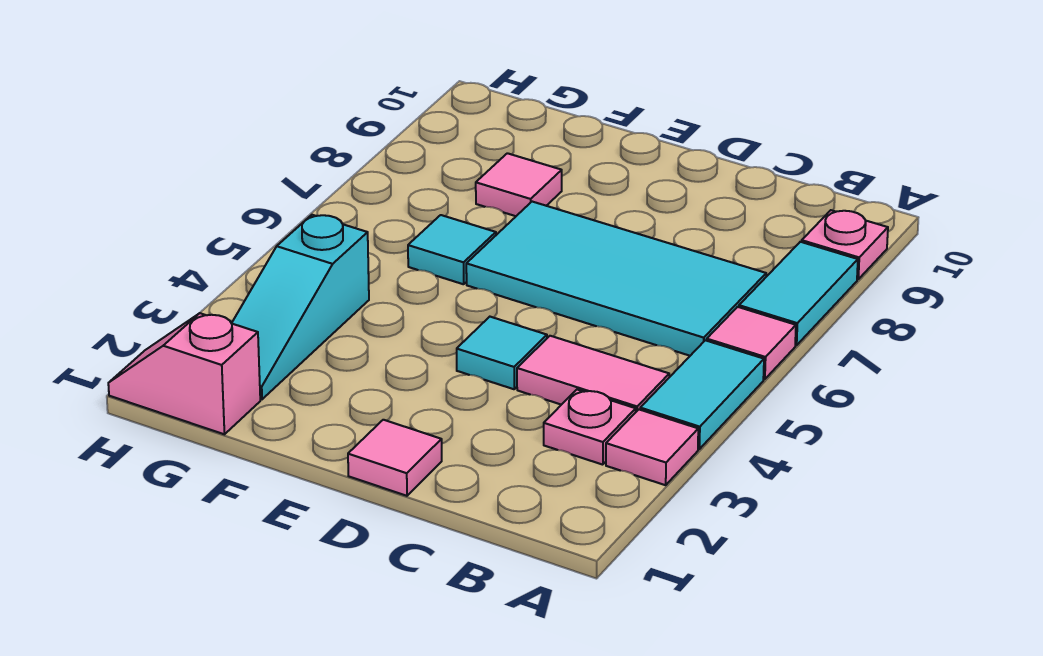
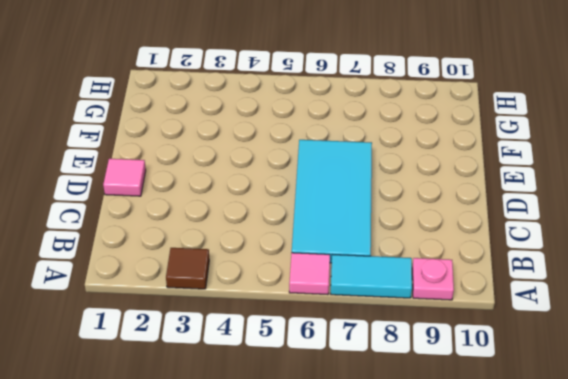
brown tile A3 level 1 -> pink tile A3 level 1
none -> cyan tile A4:A5 level 1
none -> pink plate B3 level 1
none -> pink tile B4:C4 level 1

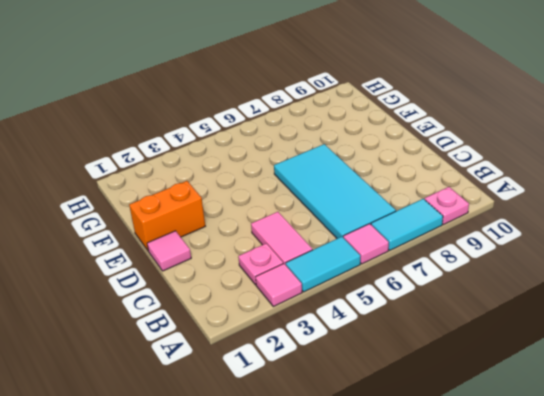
orange brick E1:E2 level 1 -> none
none -> cyan tile D4 level 1
none -> cyan tile F6 level 1
none -> pink tile F8 level 1

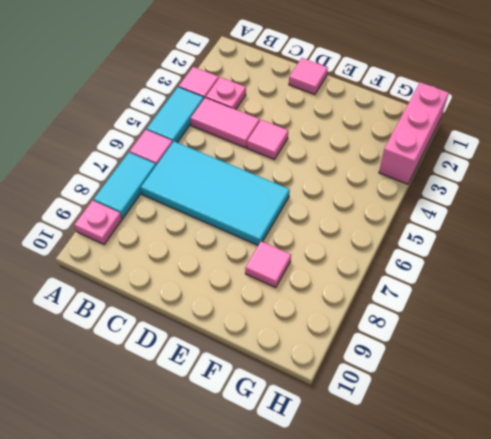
pink tile D4 level 1 -> cyan tile D4 level 1
pink brick H1:H3 level 1 -> pink slope G1:H1 level 1 top G
none -> cyan tile F6 level 1
none -> cyan slope G2:G4 level 1 top 4

